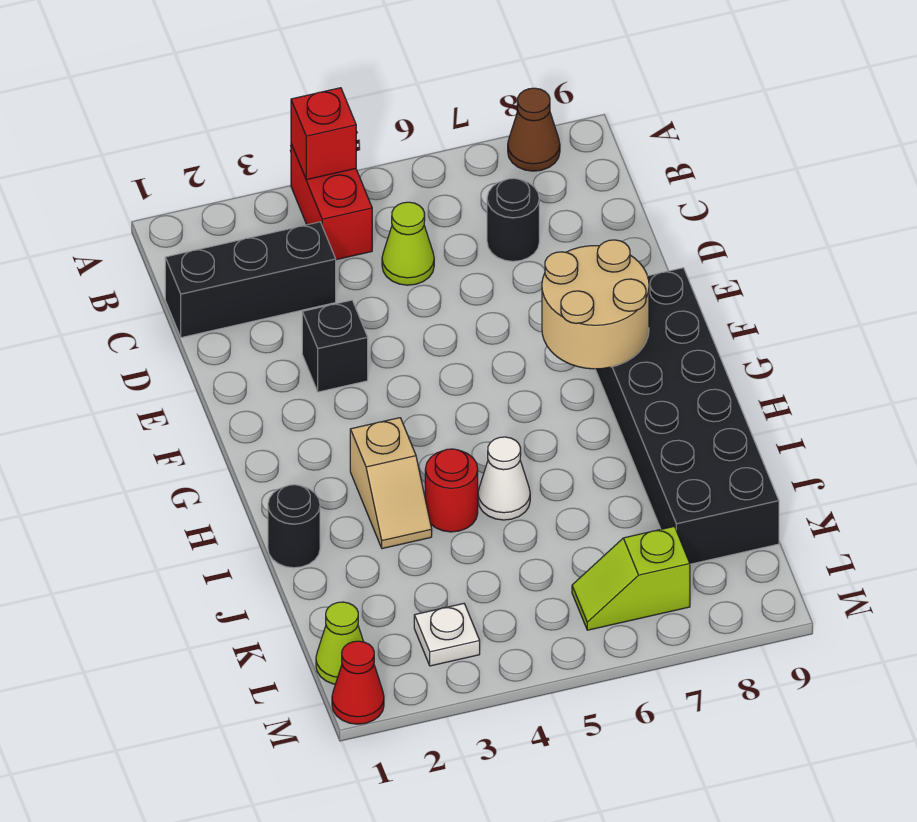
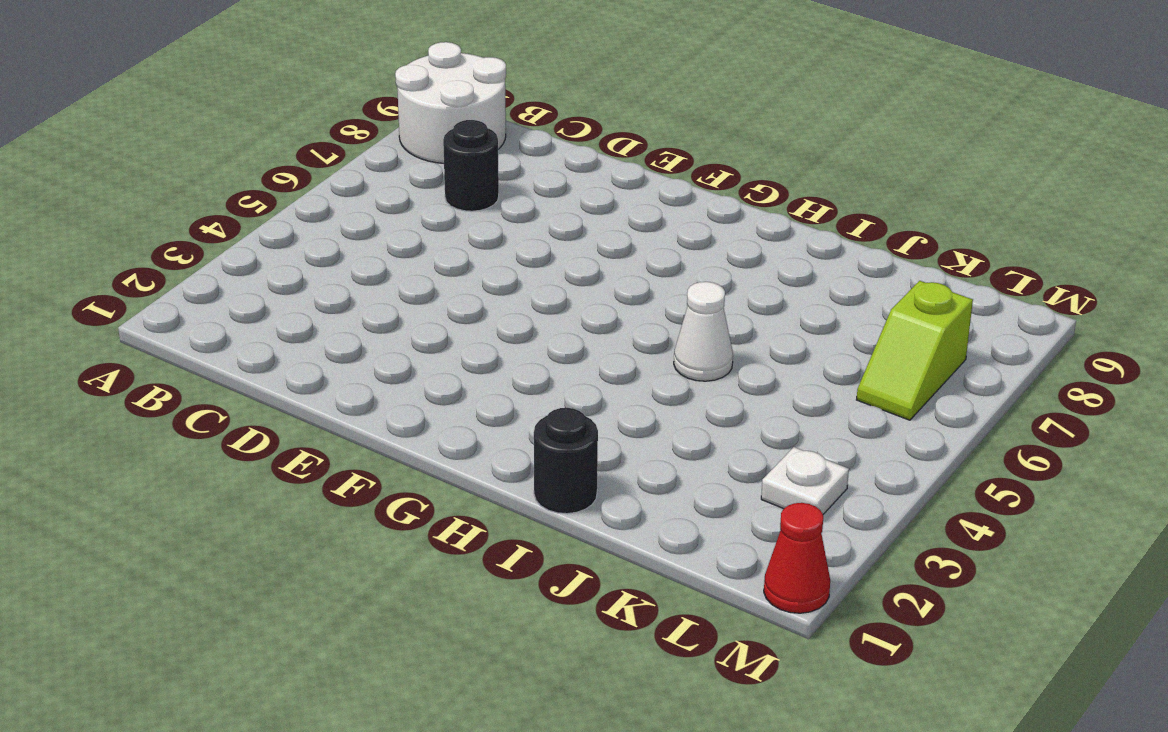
white round brick A8:B9 level 1 -> brown cone A8 level 1
none -> red brick A4:B4 level 1
none -> black brick C1:C3 level 1
none -> lime cone C5 level 1

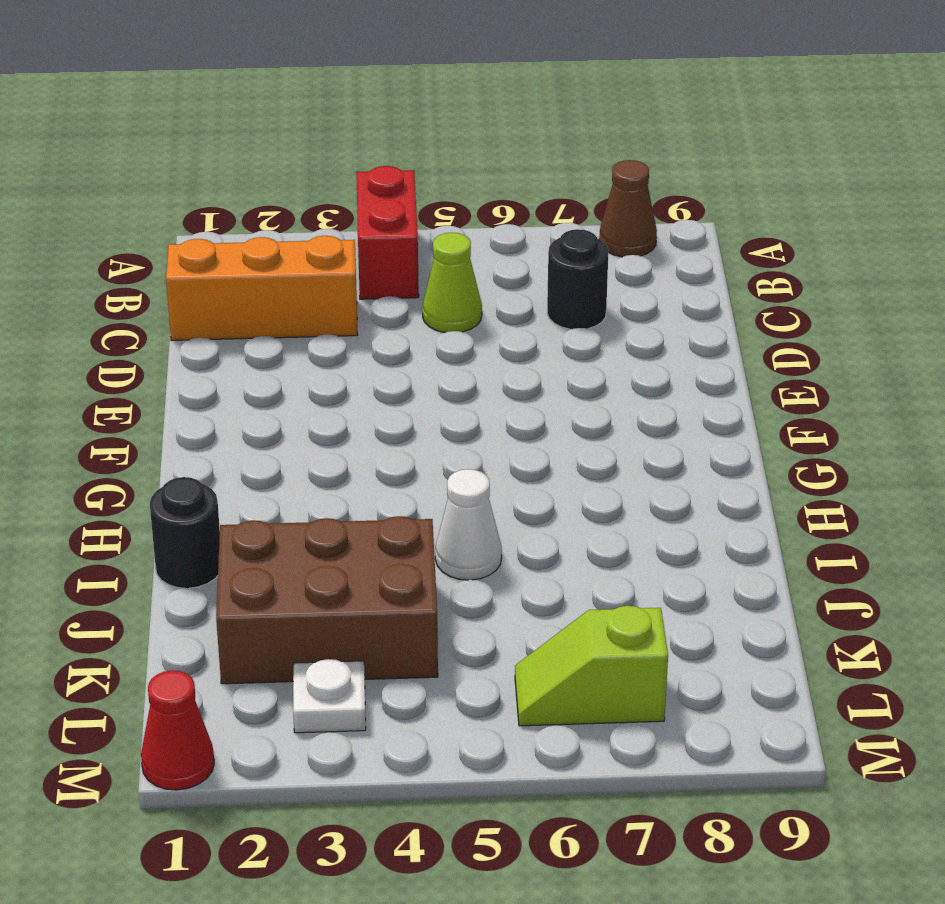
orange brick C1:C3 level 1 -> black brick C1:C3 level 1
brown brick J2:K4 level 1 -> none
none -> black brick E3 level 1
none -> black brick F8:K9 level 1
none -> tan slope H3:I3 level 1 top H

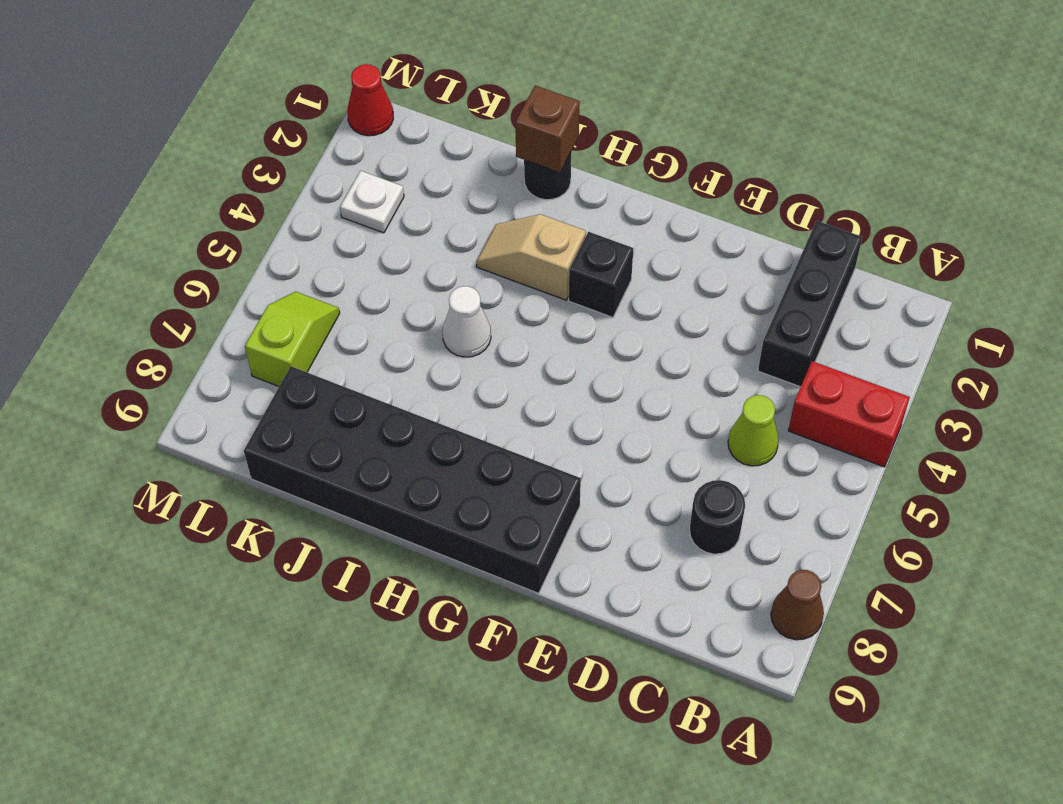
black brick G3 level 1 -> black brick E3 level 1
brown brick I1 level 2 -> none
none -> red round brick I4 level 1
none -> lime cone L1 level 1
none -> red brick A4 level 2

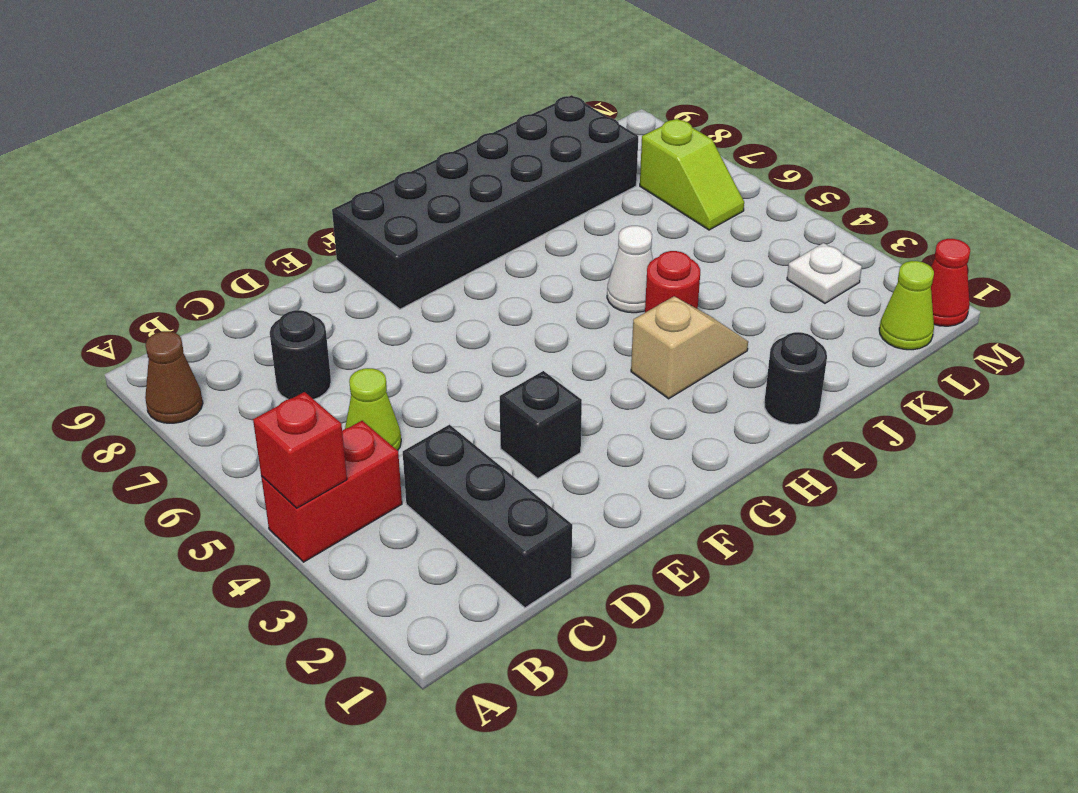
none -> tan round brick F7:G8 level 2

